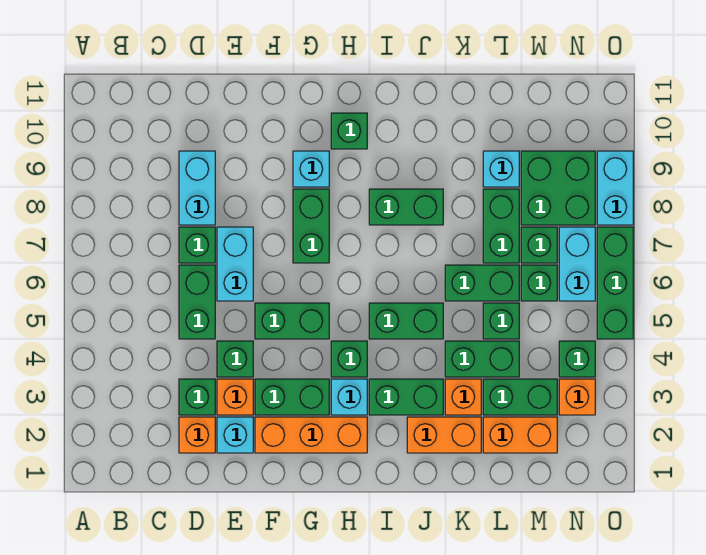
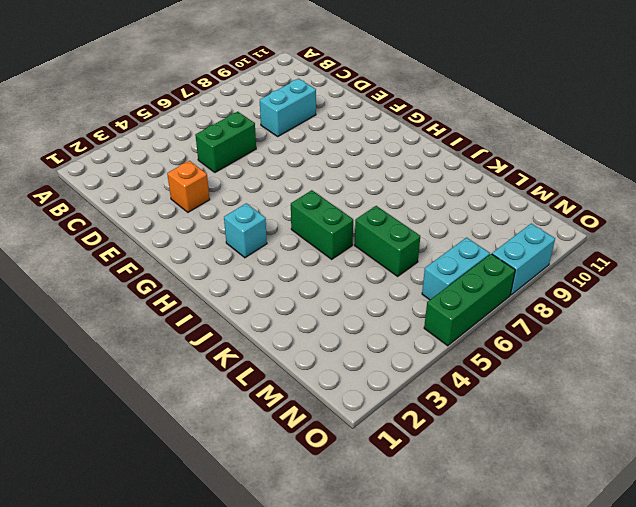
none -> orange brick D2 level 1
none -> green brick D3 level 1
none -> green brick D7 level 1
none -> cyan brick E2 level 1

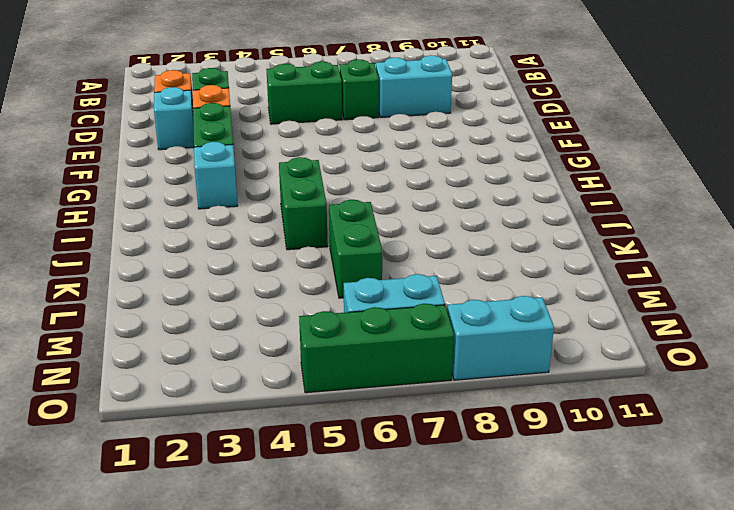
none -> green brick E4 level 1
none -> cyan brick E6:E7 level 1
none -> orange brick F2:H2 level 1
none -> green brick F5:G5 level 1

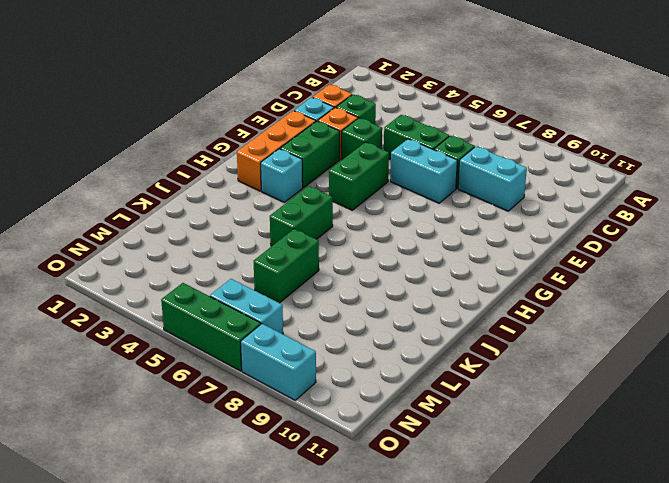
none -> green brick G7:G8 level 1
none -> cyan brick G9 level 1
none -> green brick H4 level 1
none -> green brick H10 level 1

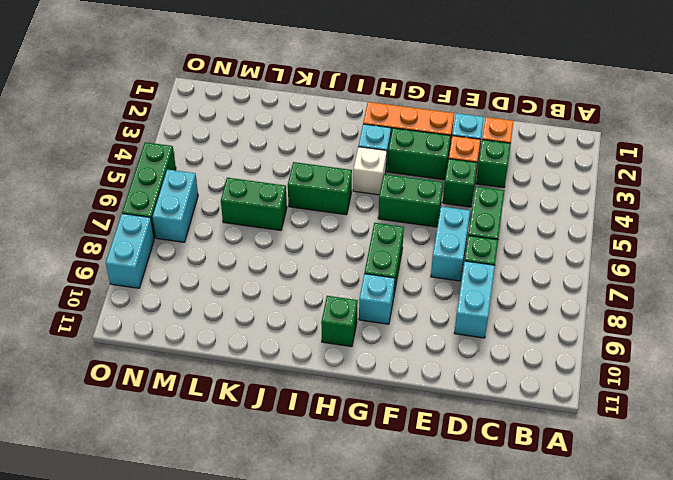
white brick H4 level 1 -> green brick H4 level 1
none -> green brick I3:J3 level 1
none -> green brick I8:J8 level 1
none -> orange brick J2:K2 level 1
none -> orange brick K3 level 1

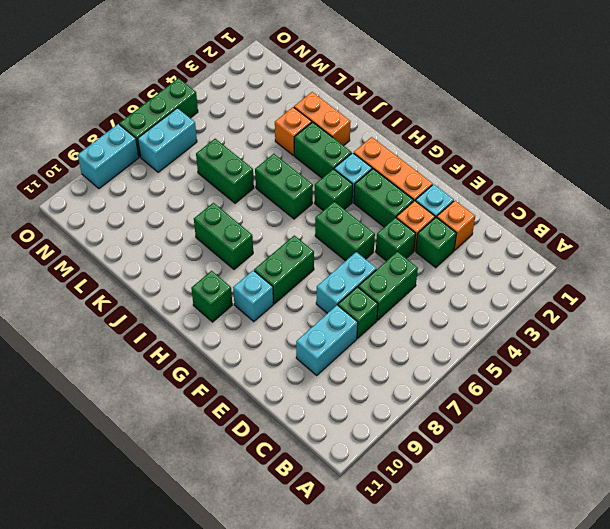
none -> green brick K4:L4 level 1
none -> orange brick L2:M2 level 1
none -> green brick L3:M3 level 1
none -> green brick L5 level 1

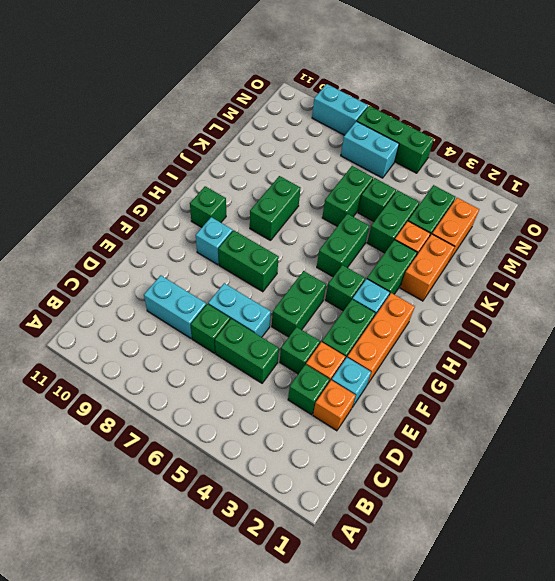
none -> green brick L7:L8 level 1
none -> cyan brick L9 level 1
none -> green brick M6 level 1
none -> green brick M7 level 1

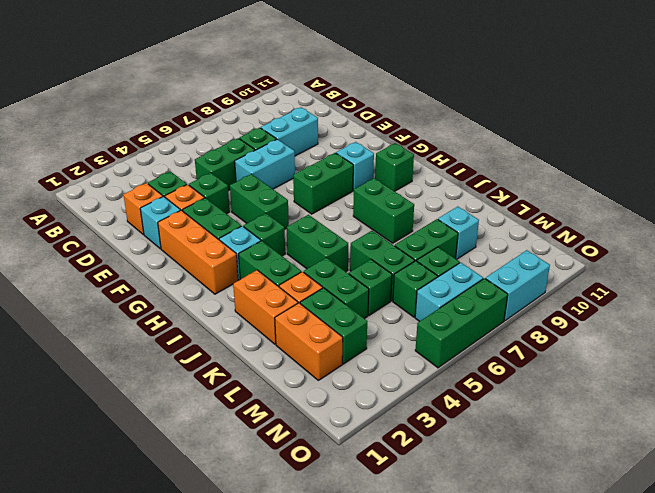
none -> green brick M8:N9 level 1
none -> orange brick N3 level 1
none -> green brick N4 level 1

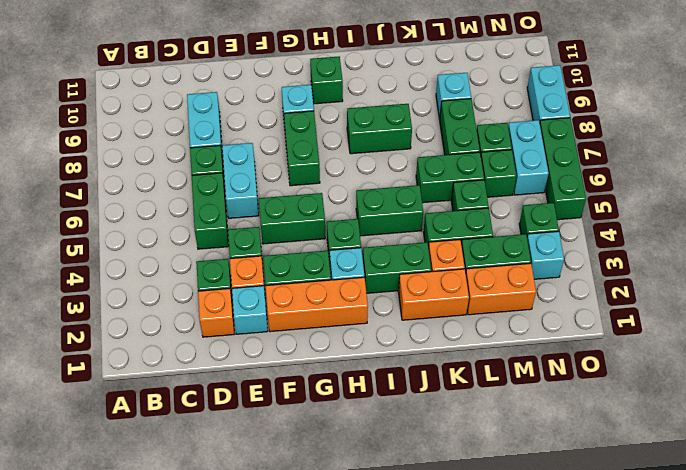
cyan brick N3 level 1 -> orange brick N3 level 1
none -> green brick M8:N9 level 1

